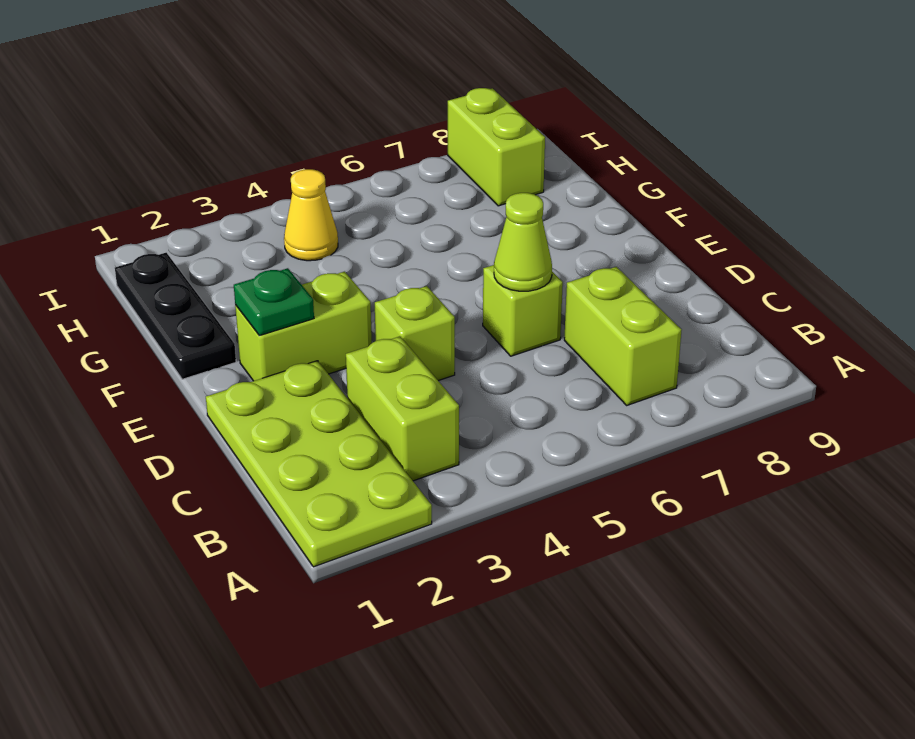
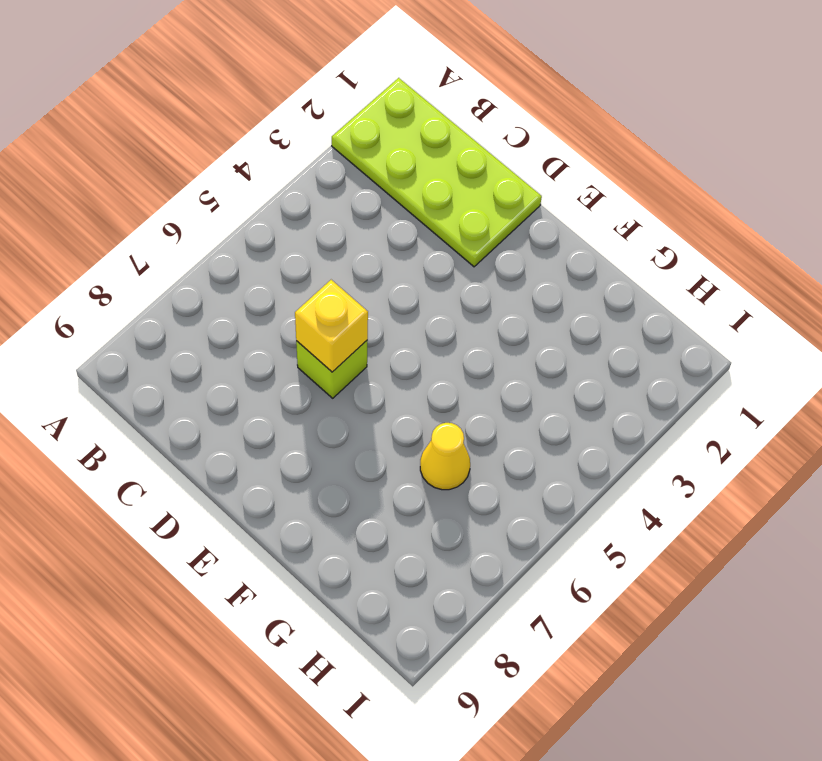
yellow brick D6 level 2 -> lime cone D6 level 2
yellow cone G6 level 1 -> yellow cone H4 level 1
none -> lime brick B3:C3 level 1
none -> lime brick B7:C7 level 1

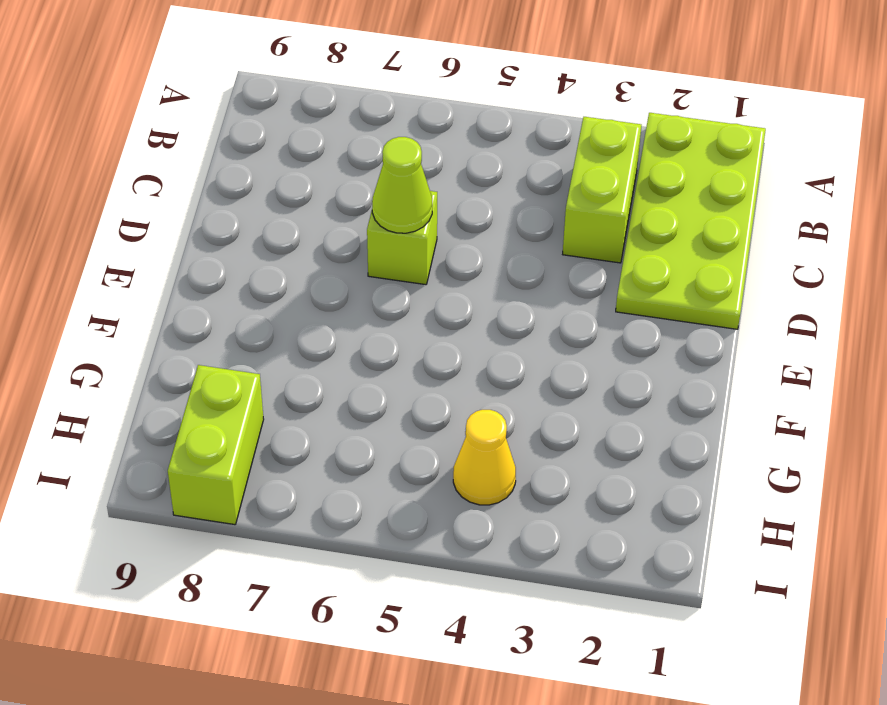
none -> lime brick B7:C7 level 1
none -> lime brick D4 level 1

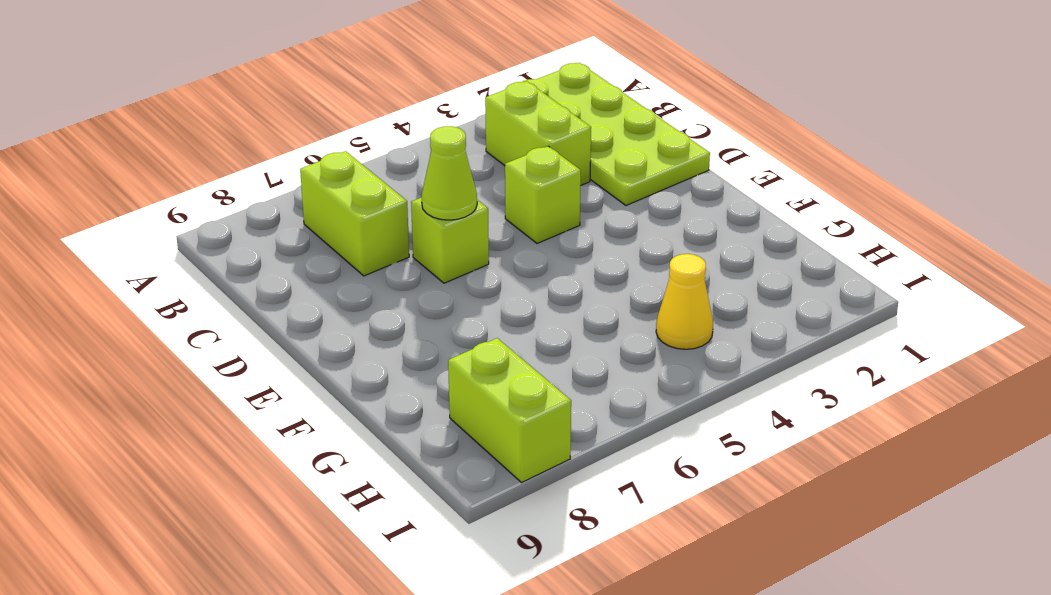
none -> lime brick E2:E3 level 1
none -> black plate F1:H1 level 1

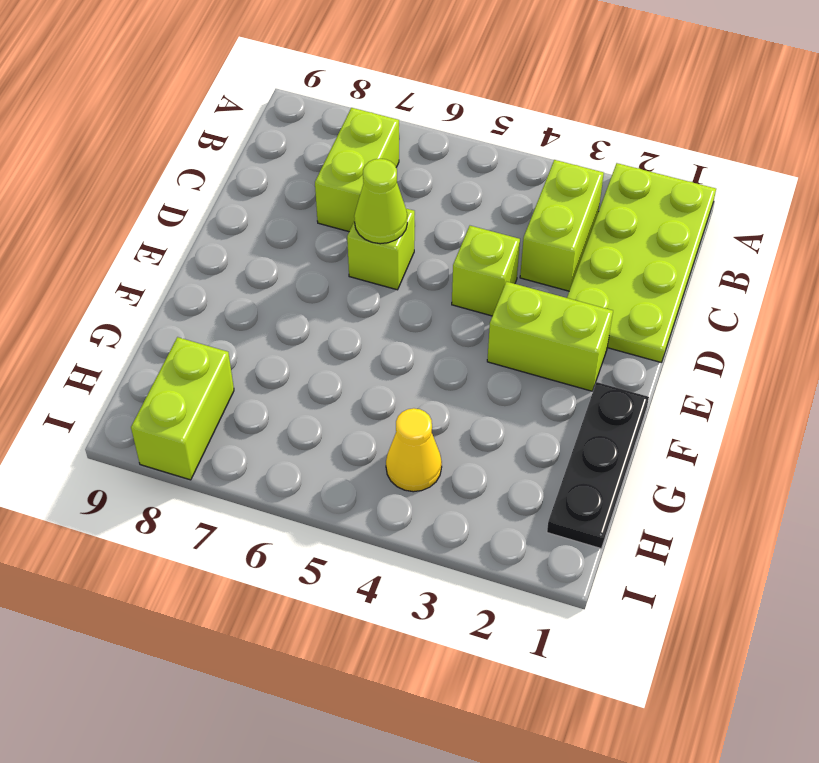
none -> green plate E2 level 2

